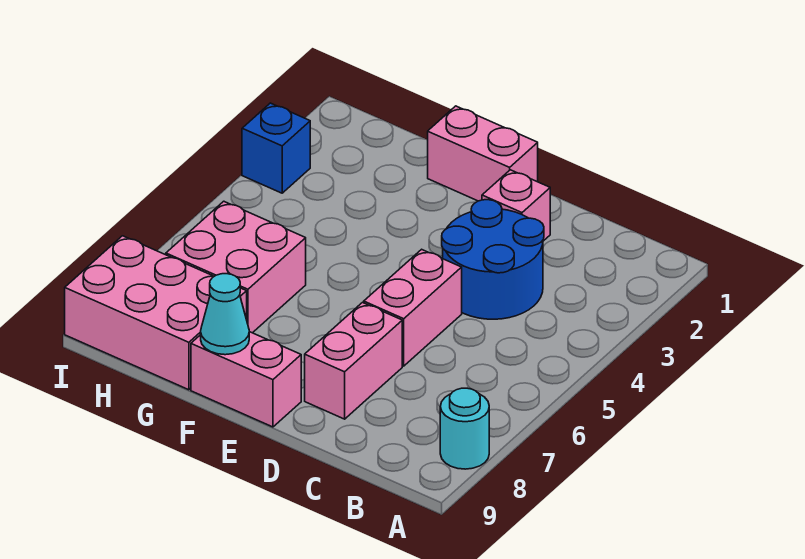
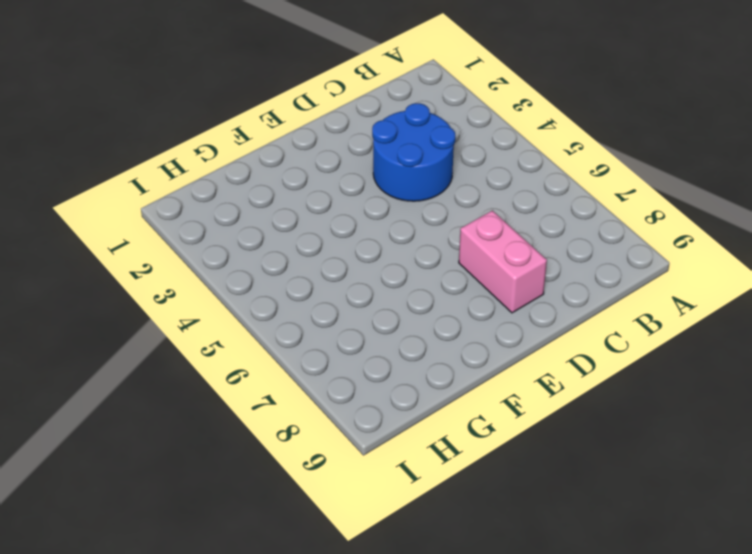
none -> cyan round brick A8 level 1
none -> pink brick D2 level 1

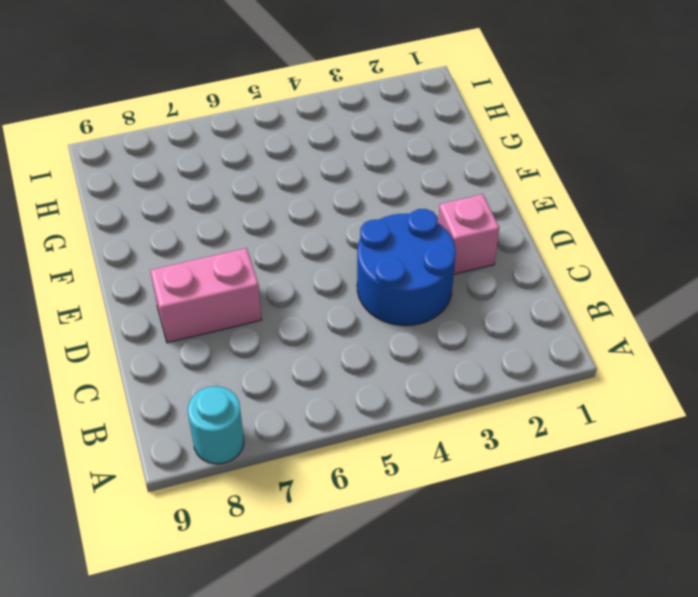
none -> pink brick D5:D6 level 1
none -> pink brick E1:F1 level 1

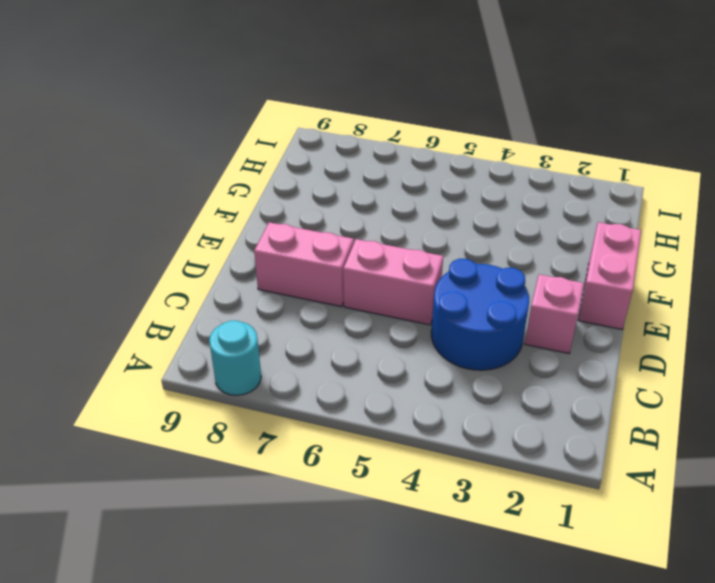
none -> pink brick E9:F9 level 1
none -> pink brick G6:H7 level 1

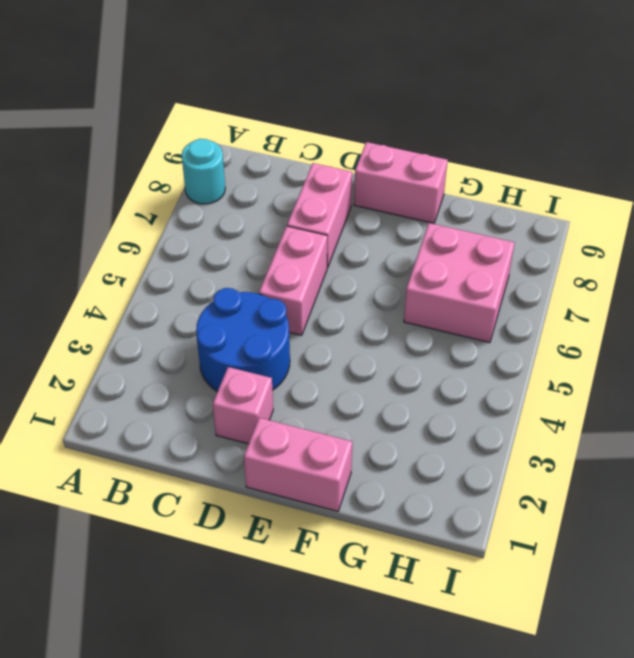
none -> pink brick G8:I9 level 1
none -> blue brick I3 level 1

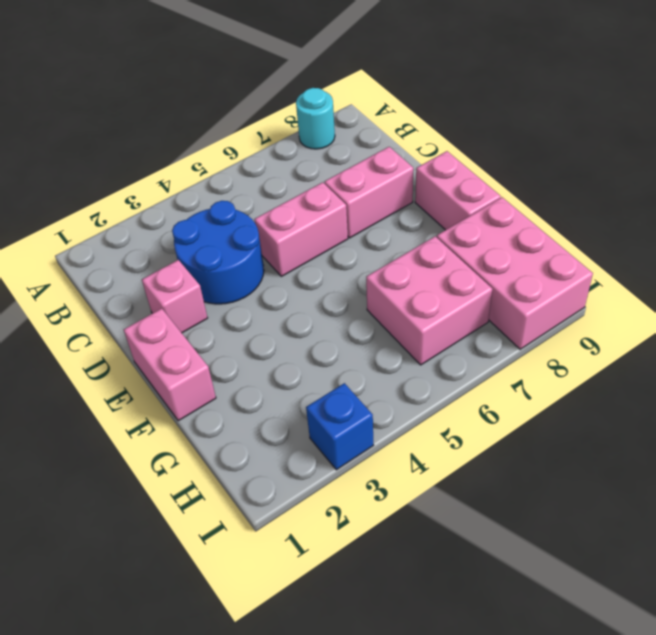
none -> cyan cone F9 level 2

